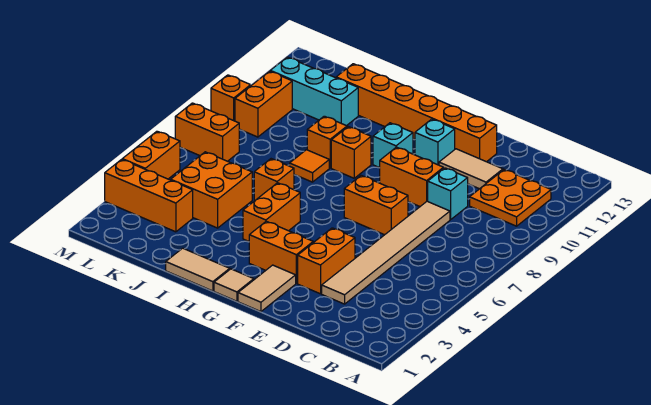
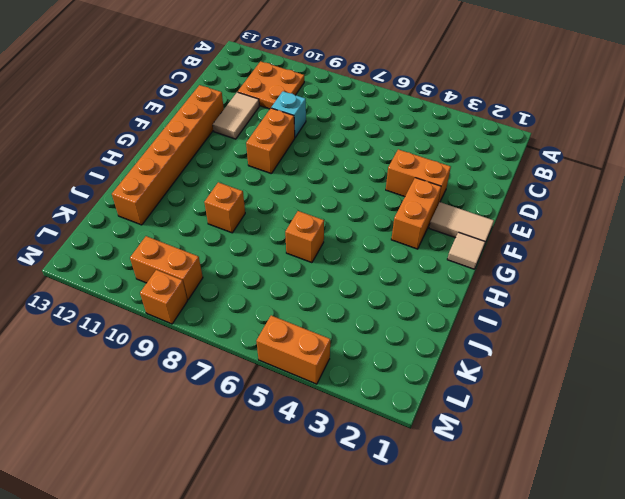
none -> tan tile D3:D8 level 1
none -> orange brick E7:F7 level 1
none -> cyan brick F11 level 1

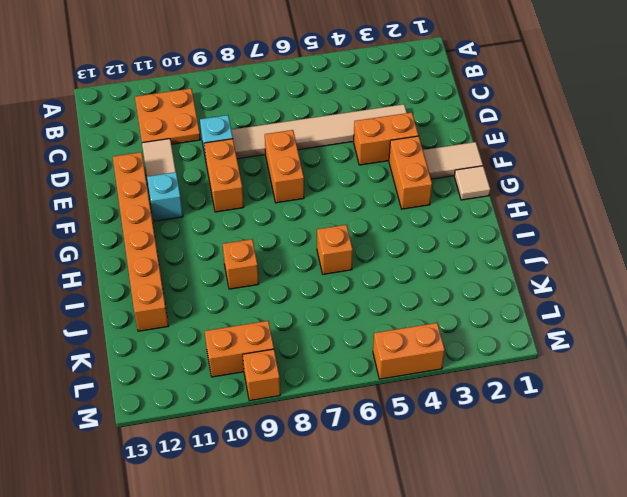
none -> cyan brick G10 level 1
none -> tan tile H1:I1 level 1
none -> orange brick H4:H5 level 1

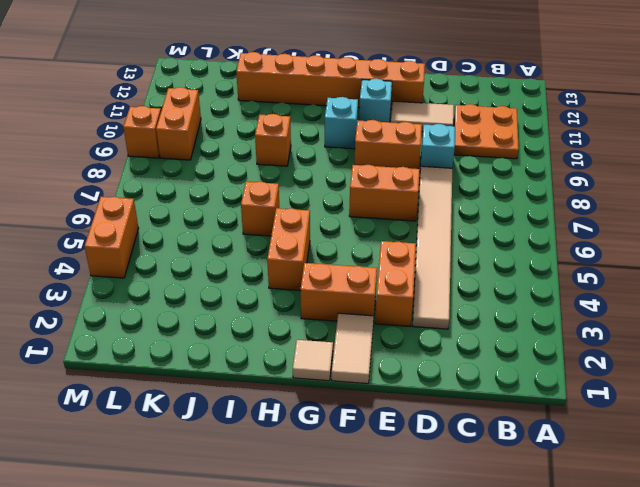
none -> tan tile H1:I1 level 1
none -> orange brick H9 level 1
none -> orange tile I8 level 1

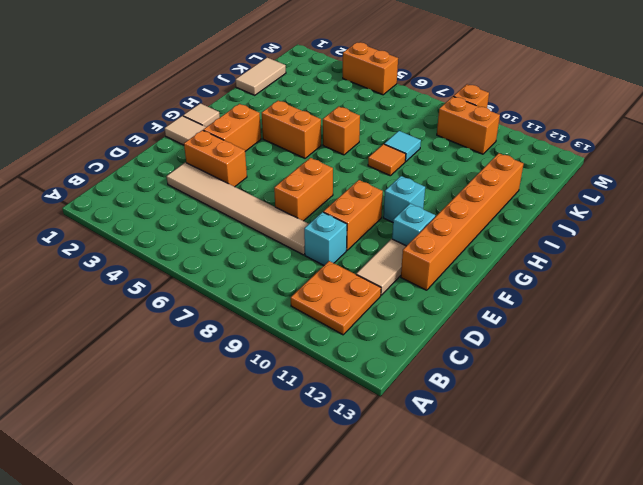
tan tile J1:K1 level 1 -> tan tile H1:I1 level 1
cyan tile J8 level 1 -> none
none -> orange brick H9 level 1
none -> orange brick I9 level 1
none -> orange brick J4:K5 level 1

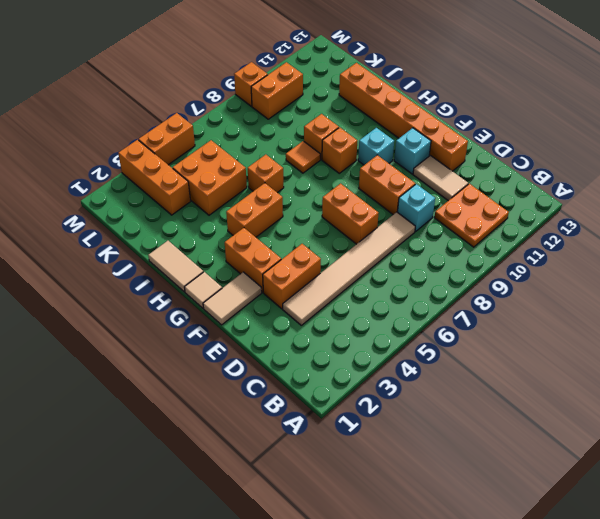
none -> cyan brick J11:L11 level 1
none -> orange brick L7:M7 level 1

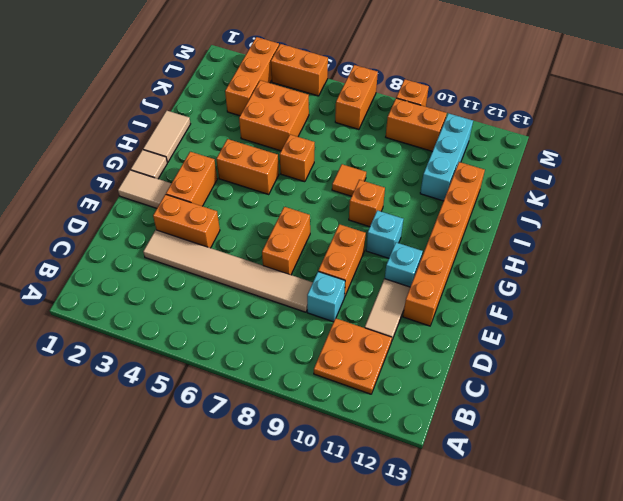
none -> orange brick I9 level 1

